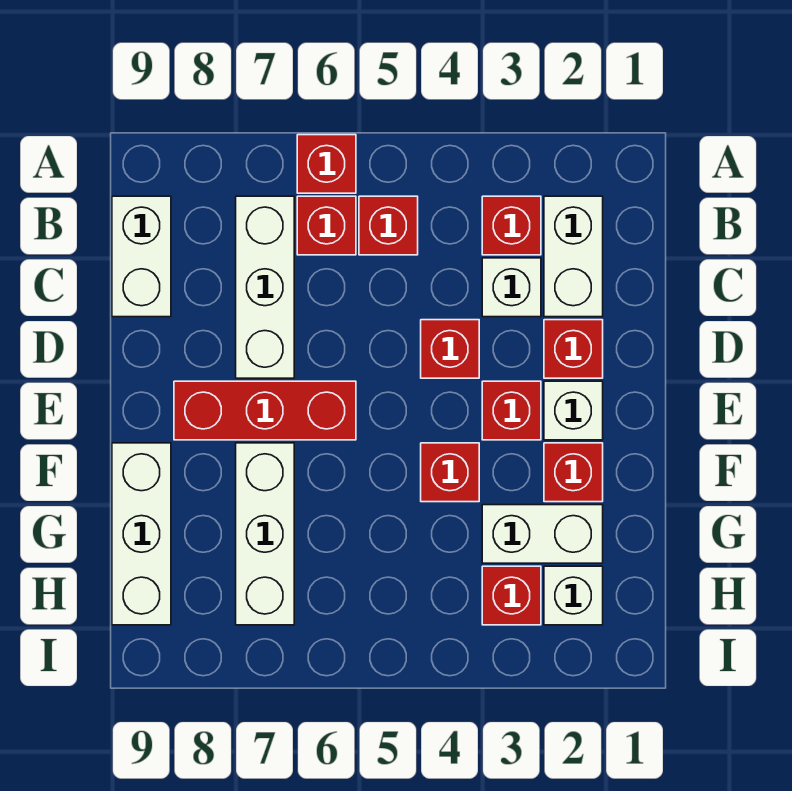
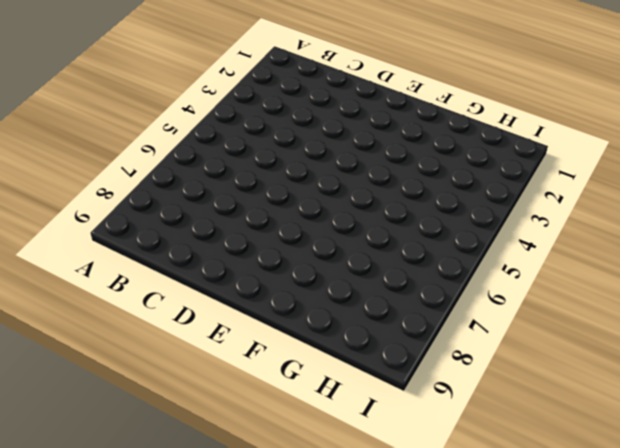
none -> red brick A6 level 1
none -> white brick B2:C2 level 1
none -> red brick B3 level 1

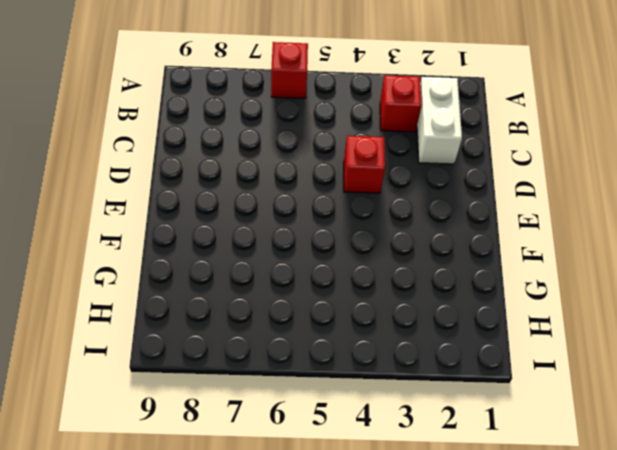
none -> red brick B5 level 1
none -> red brick B6 level 1
none -> white brick B7:D7 level 1

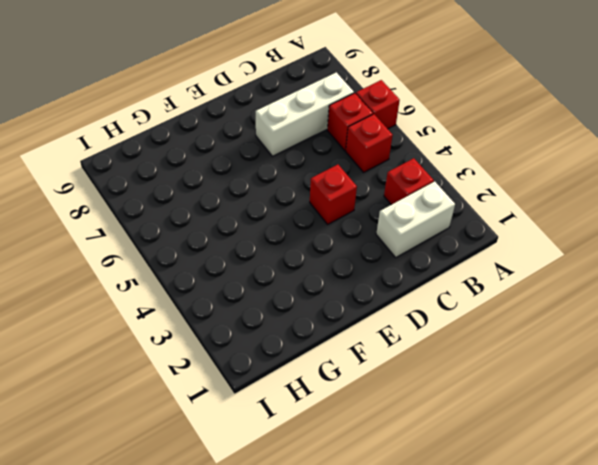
none -> white brick B9:C9 level 1
none -> white brick C3 level 1
none -> red brick D2 level 1

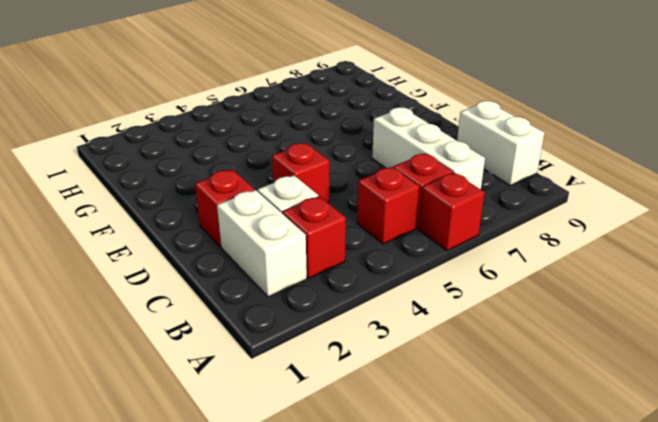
none -> white brick E2 level 1
none -> red brick E3 level 1
none -> red brick E6:E8 level 1

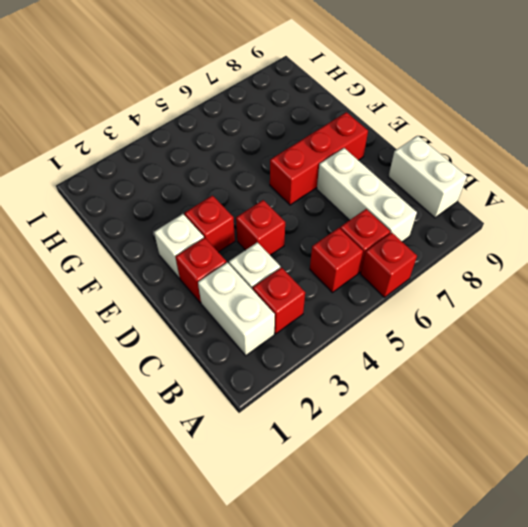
none -> red brick F2 level 1
none -> red brick F4 level 1
none -> white brick F7:H7 level 1

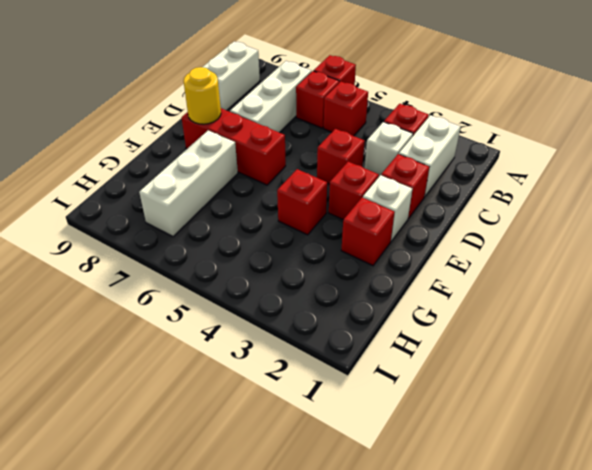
yellow round brick E8 level 2 -> none
none -> white brick F9:H9 level 1
none -> white brick G2:G3 level 1
none -> white brick H2 level 1

